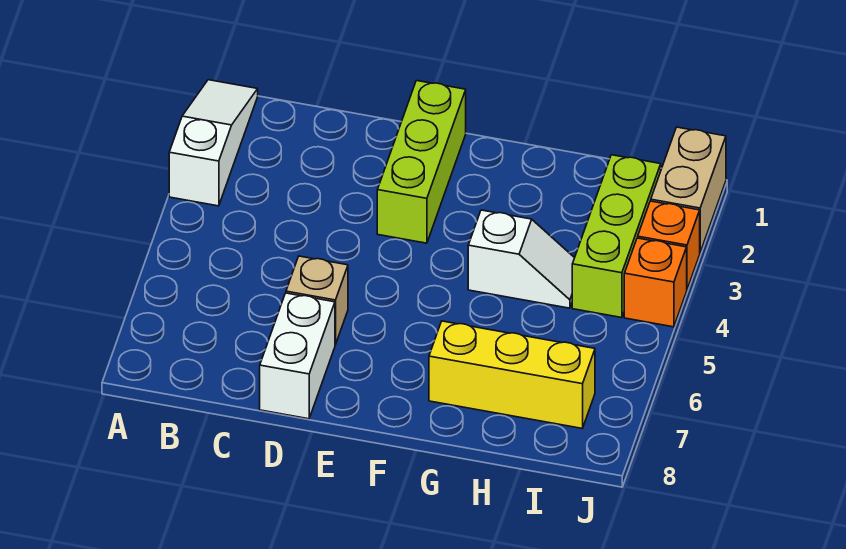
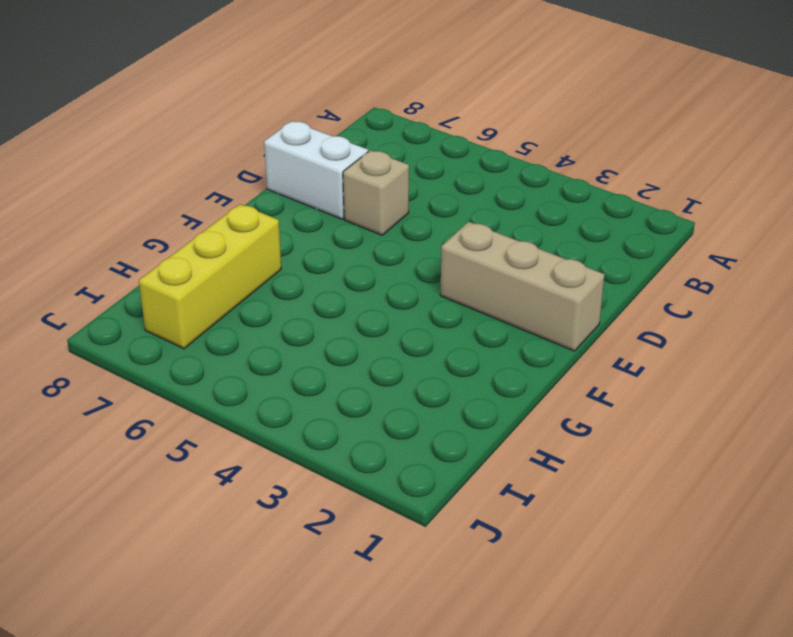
tan brick E1:E3 level 1 -> lime brick E1:E3 level 1
none -> white slope A1:A3 level 1 top 3
none -> white slope G4:H4 level 1 top G

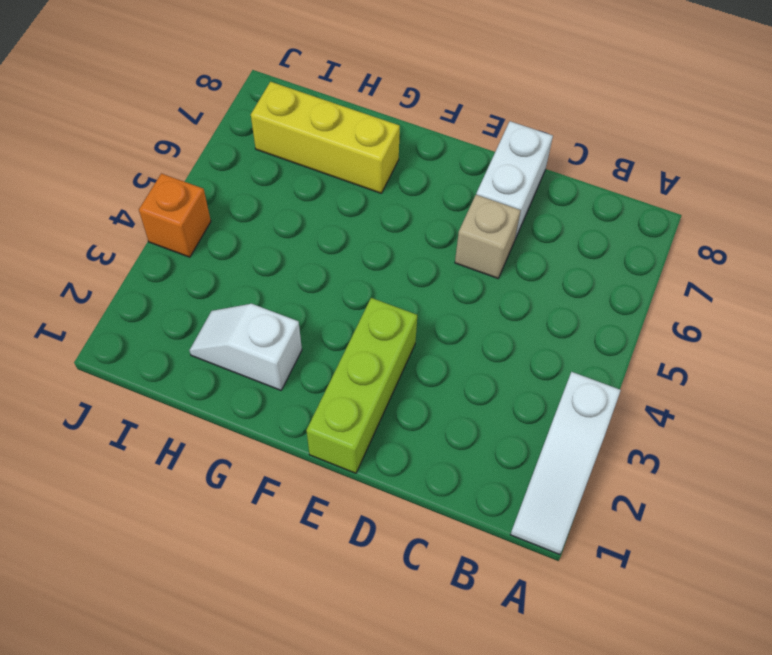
white slope G2:H2 level 1 top G -> white slope G4:H4 level 1 top G
none -> lime brick I2:I4 level 1
none -> tan brick J1:J2 level 1

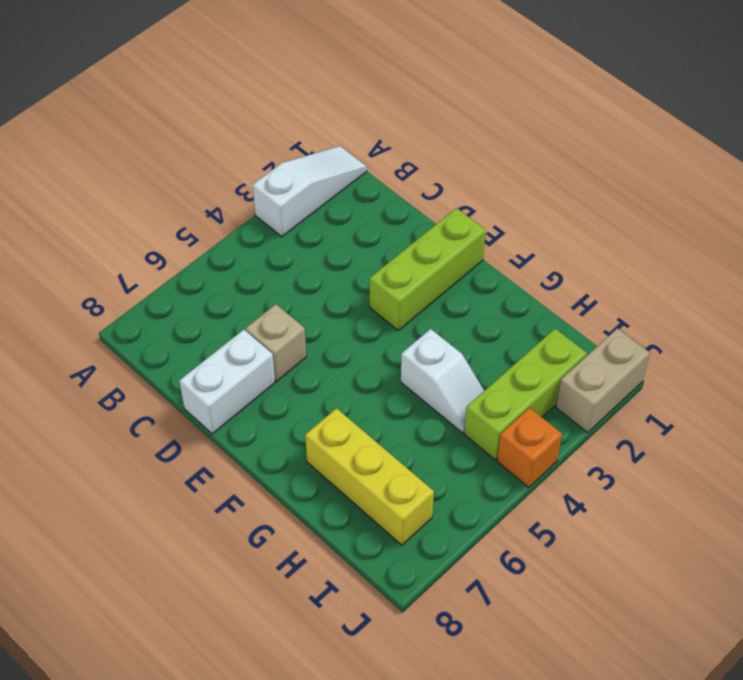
none -> orange brick J3 level 1

